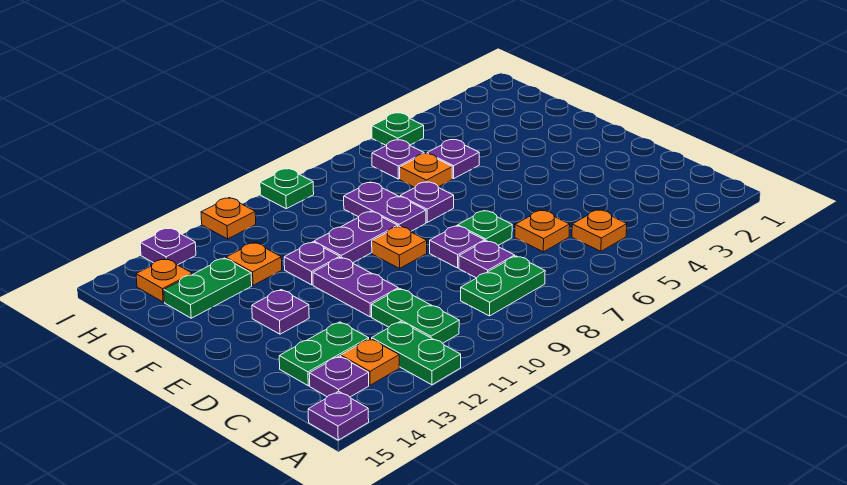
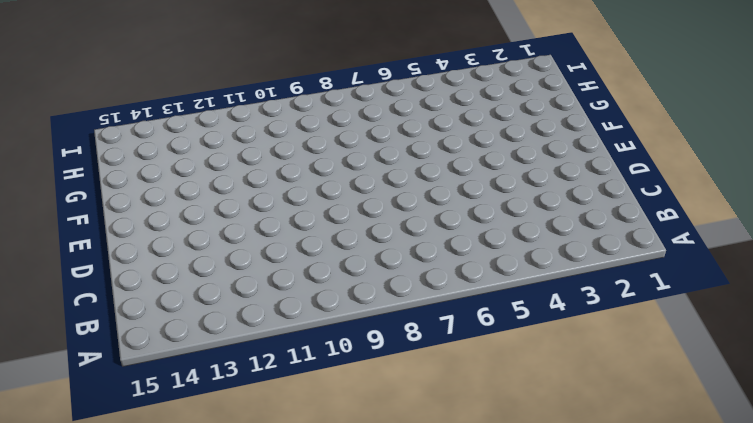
none -> green plate A12:B12 level 1
none -> purple plate A15 level 1
none -> orange plate B5 level 1

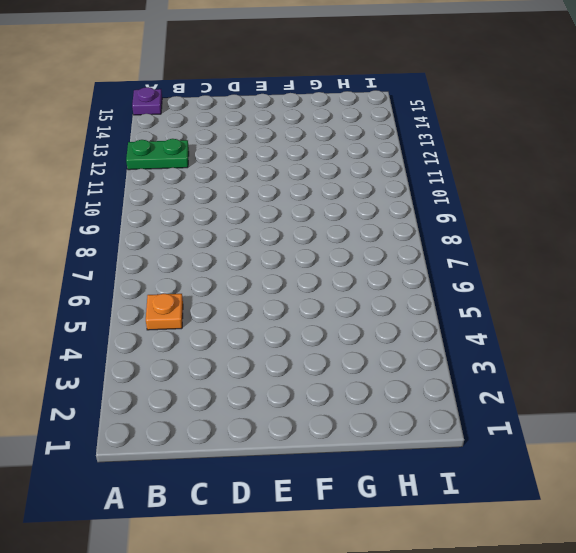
none -> green plate B8:B9 level 1
none -> green plate B11:C11 level 1
none -> orange plate B13 level 1

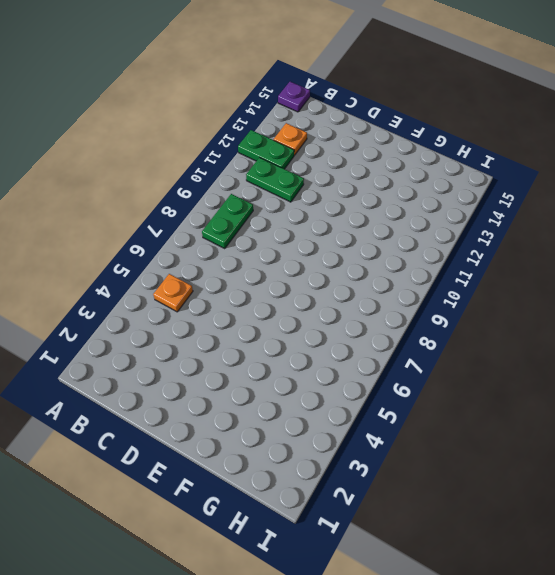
none -> purple plate B14 level 1
none -> orange plate C6 level 1
none -> purple plate C8 level 1

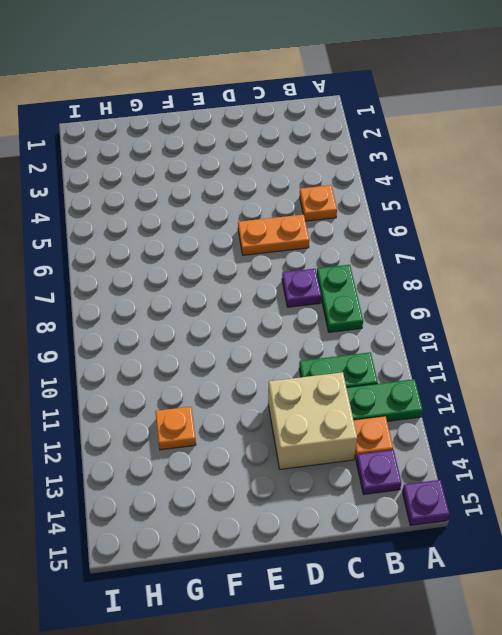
orange plate C6:D6 level 1 -> orange plate C6 level 1
tan brick C12:D13 level 1 -> green plate C13:C14 level 1
none -> green plate D7 level 1
none -> purple plate D8 level 1
none -> purple plate D11:E11 level 1

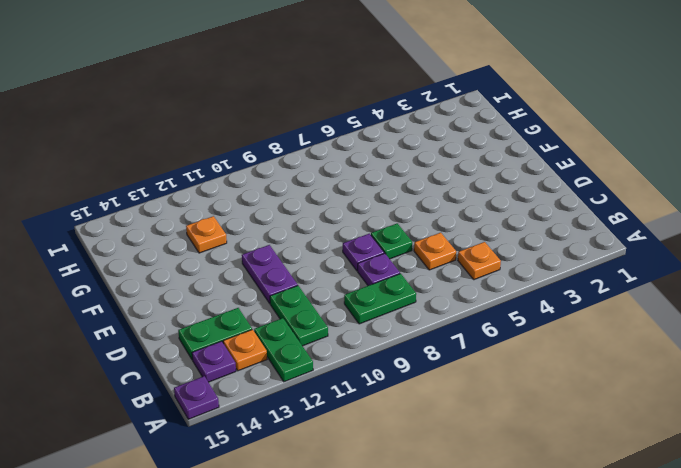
none -> orange plate E9 level 1
none -> purple plate E13 level 1
none -> purple plate F7 level 1

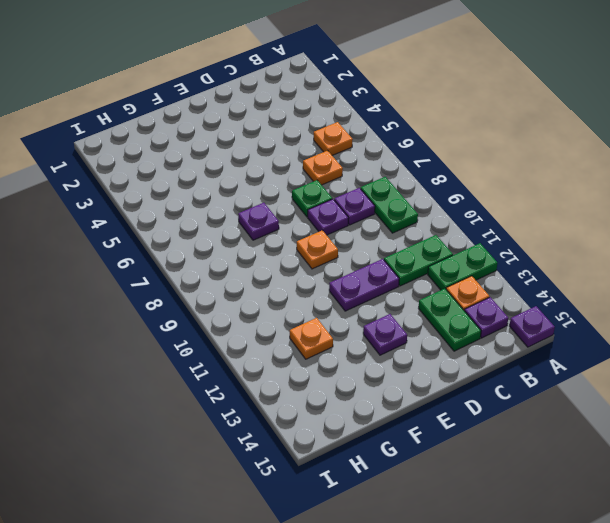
none -> purple plate F8:G8 level 1
none -> purple plate F9:F10 level 1
none -> purple plate F11 level 1

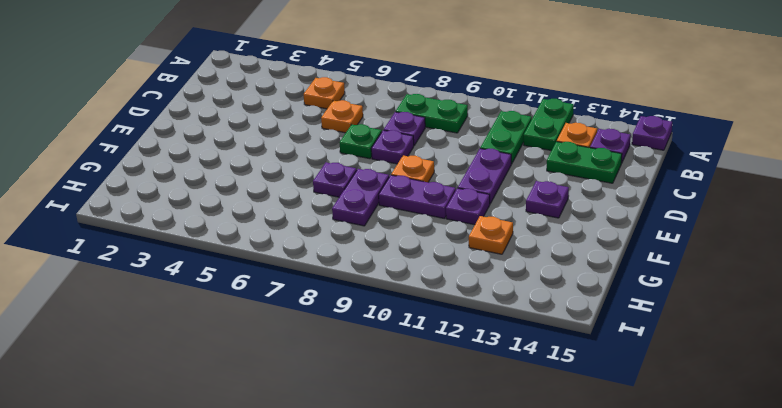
none -> purple plate G5 level 1
none -> orange plate G6 level 1
none -> green plate G13:G14 level 1

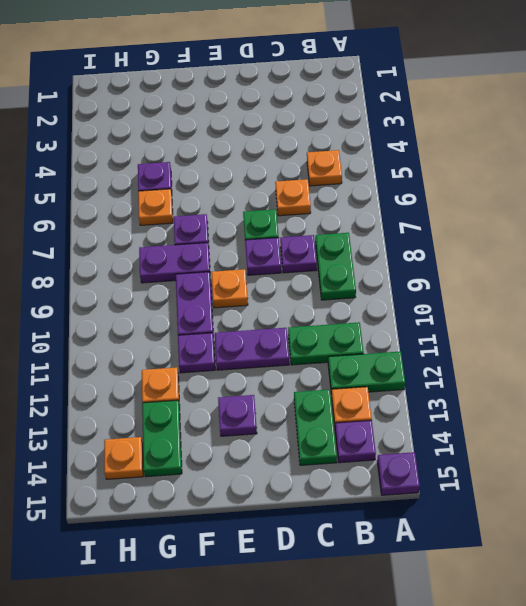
none -> purple plate H6 level 1
none -> green plate I5 level 1
none -> green plate I9 level 1

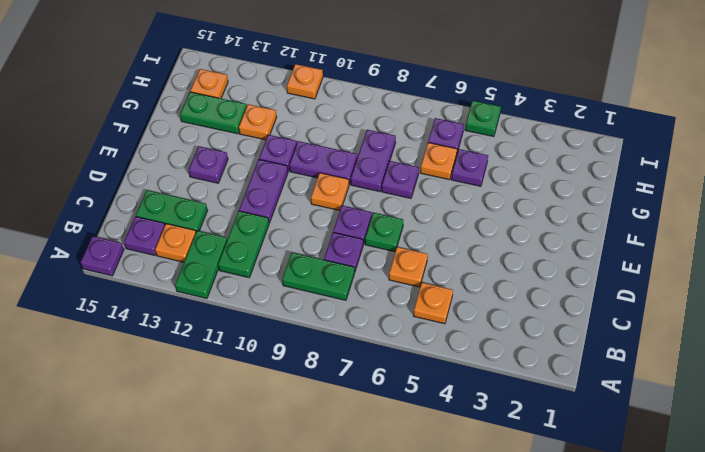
none -> green plate I9 level 1
none -> purple plate I13 level 1

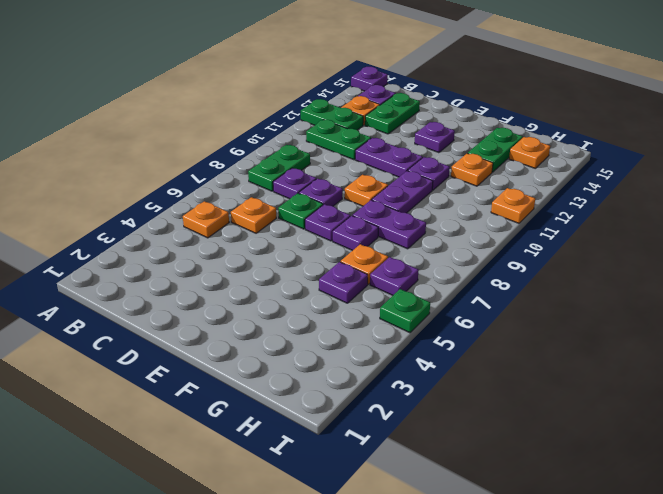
purple plate E7 level 1 -> purple plate I13 level 1
none -> green plate I9 level 1

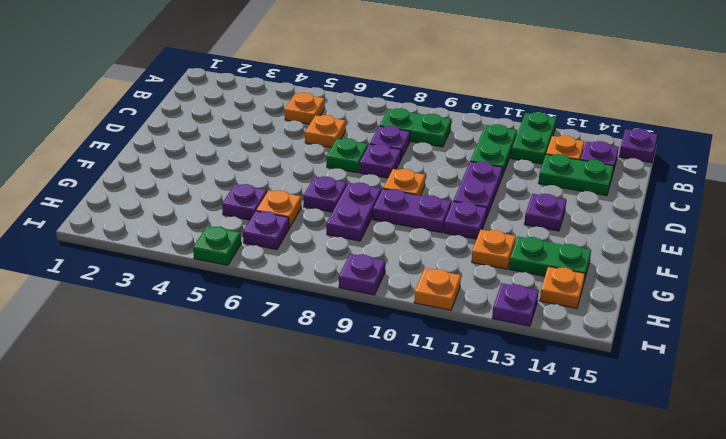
purple plate I9 level 1 -> green plate I9 level 1

